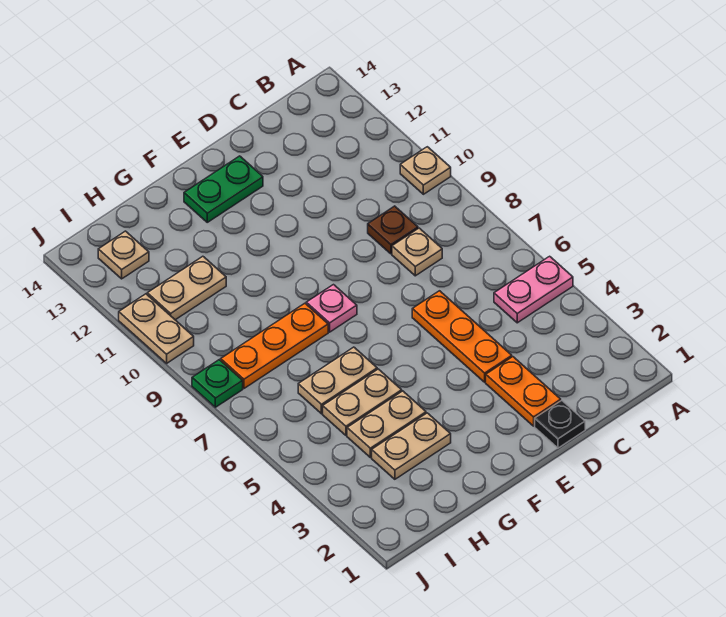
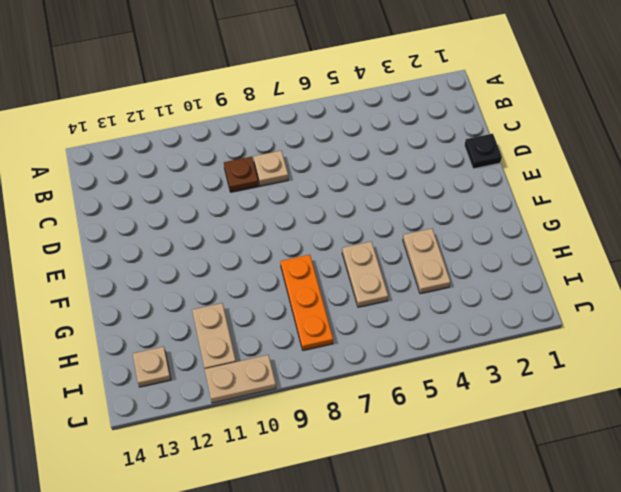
none -> pink plate A5:B5 level 1
none -> tan plate A10 level 1
none -> orange plate D2:D3 level 1

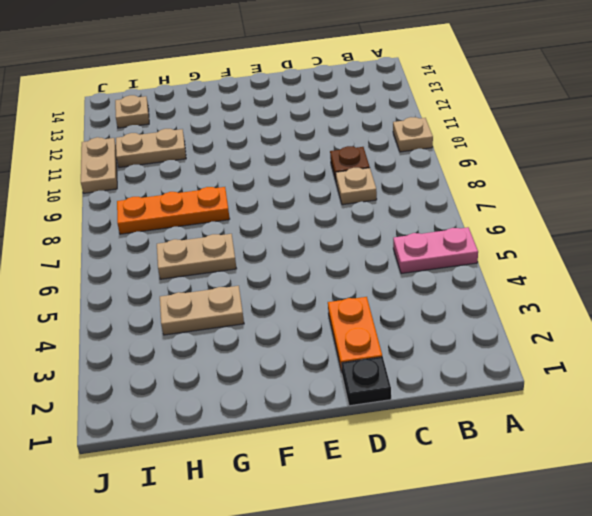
none -> orange plate D4:D6 level 1
none -> green plate E13:F13 level 1
none -> pink plate F8 level 1

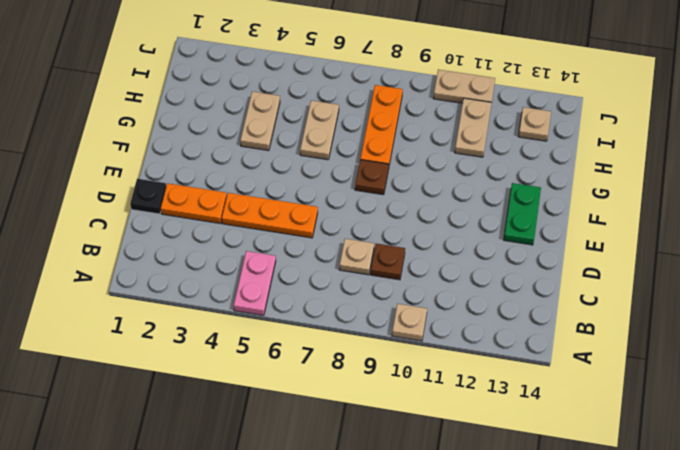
brown plate F8 level 1 -> pink plate F8 level 1
none -> tan plate G3:H3 level 1
none -> tan plate G5:H5 level 1
none -> green plate J8 level 1

